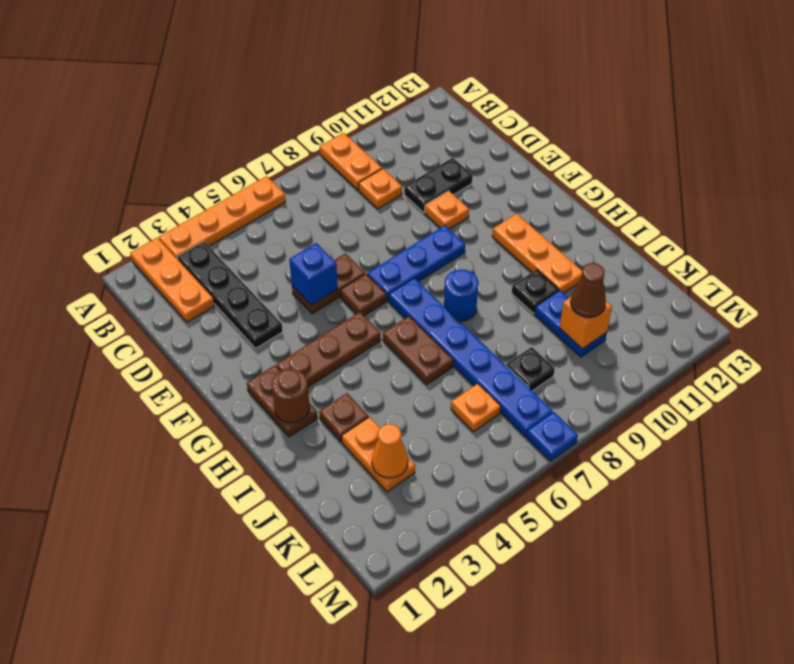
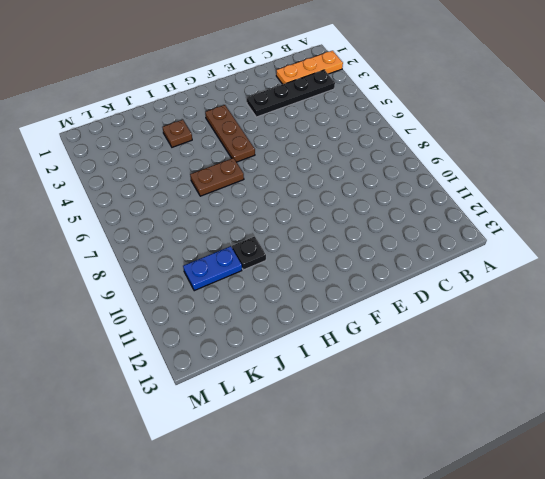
none -> orange plate A3:A6 level 1
none -> orange plate A9:B9 level 1
none -> orange plate C9 level 1

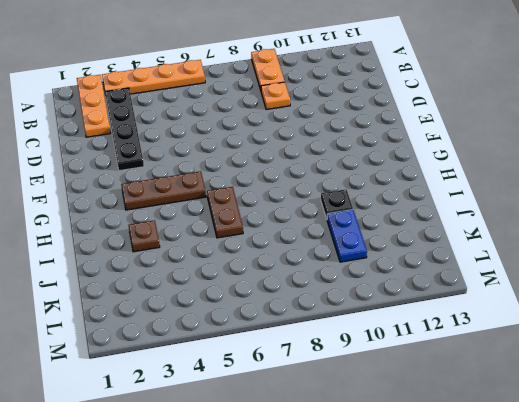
none -> black plate D10:D11 level 1
none -> brown plate E5:E6 level 1
none -> orange plate E10 level 1

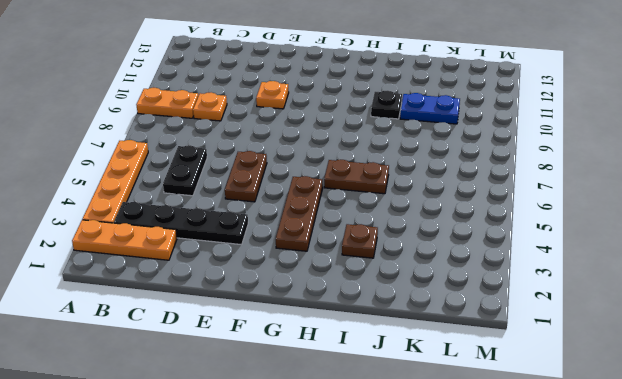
black plate C5:C6 level 1 -> black plate D10:D11 level 1
none -> brown plate F6 level 1
none -> blue plate F7:F9 level 1
none -> brown plate G2:H2 level 1

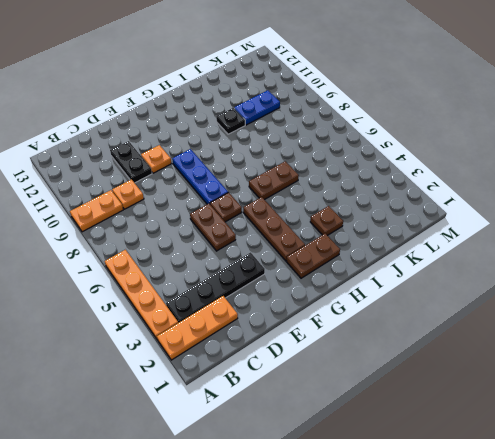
none -> blue plate G7:L7 level 1
none -> orange plate G11:I11 level 1
none -> blue round brick H8 level 1

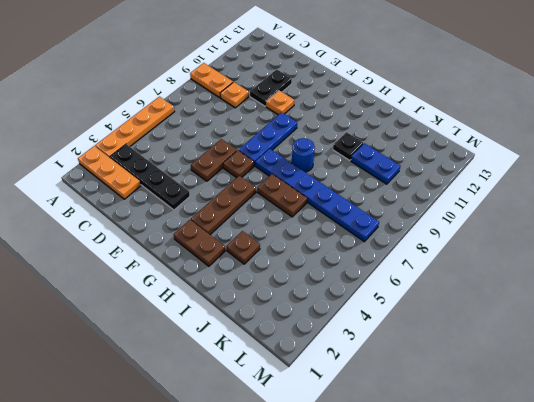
none -> orange plate G11:I11 level 1
none -> orange plate J3:K3 level 1
none -> orange plate K6 level 1

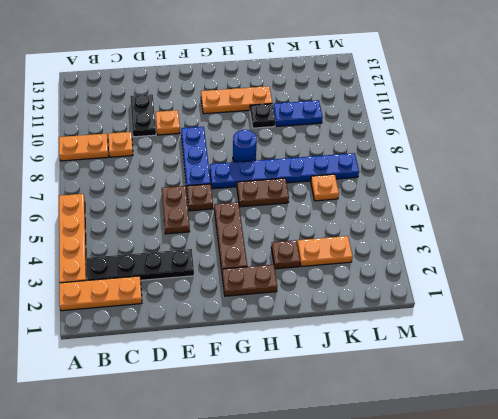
none -> black plate K8 level 1
none -> blue plate M7 level 1
none -> blue brick E5 level 2

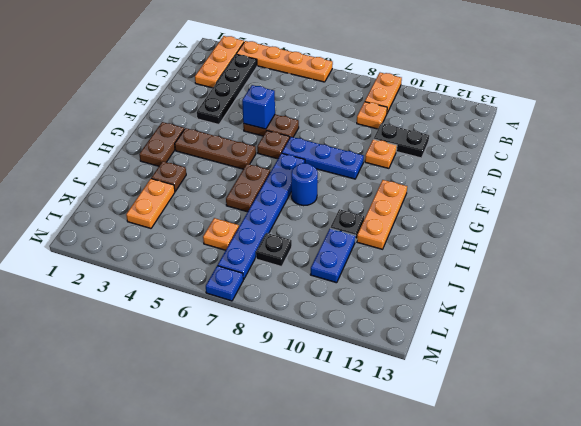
none -> brown round brick H2 level 2
none -> orange cone K3 level 2
none -> orange brick K10 level 2

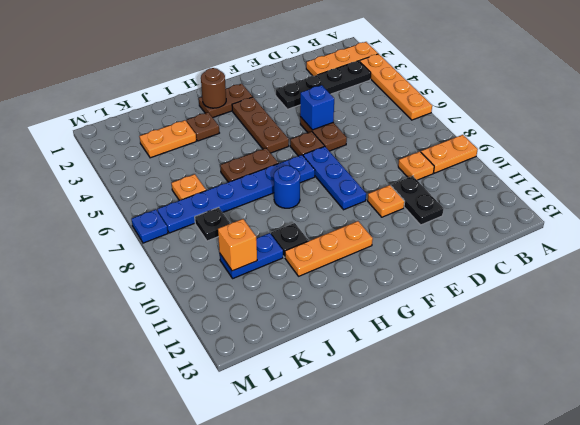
none -> orange cone K3 level 2
none -> brown cone K10 level 3

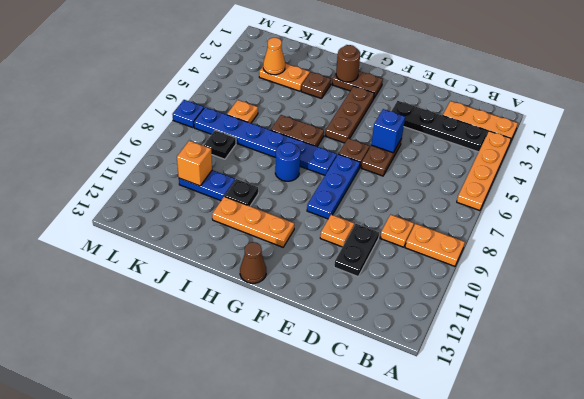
brown cone G13 level 1 -> brown cone K10 level 3

